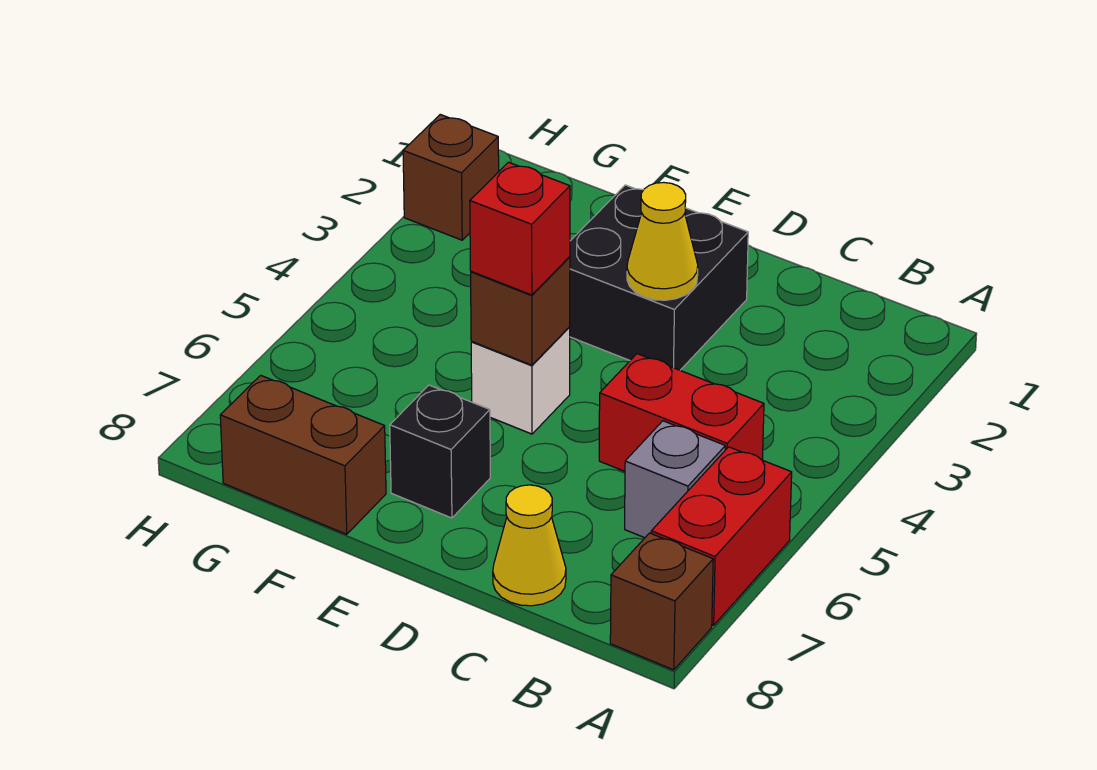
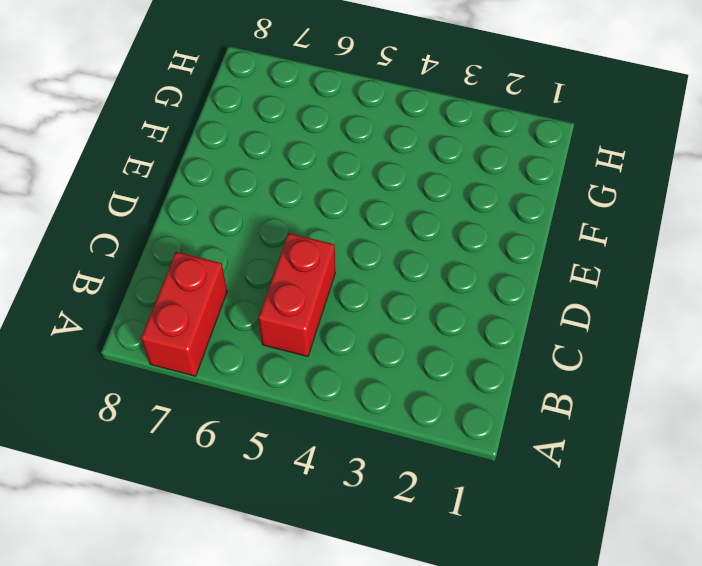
red brick A7:B7 level 1 -> red brick A6:A7 level 1
none -> brown brick A8 level 1
none -> grey brick B6 level 1
none -> yellow cone C8 level 1

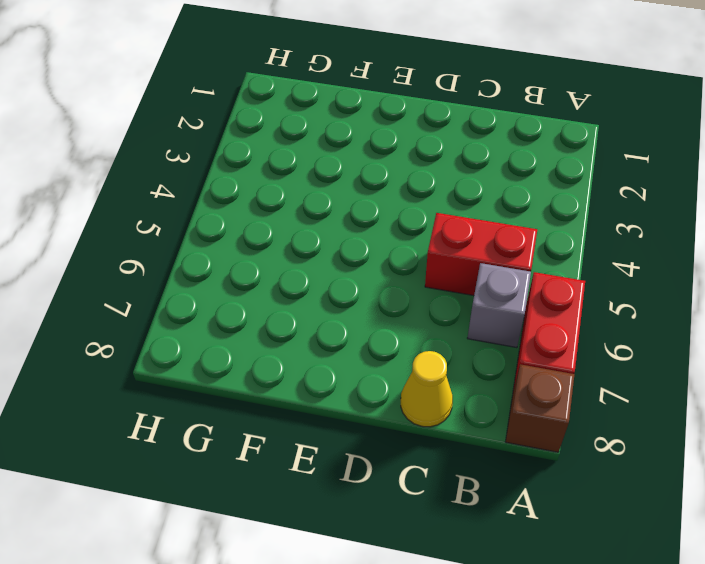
none -> black brick D2:E3 level 1
none -> white brick E5 level 1
none -> black brick E7 level 1

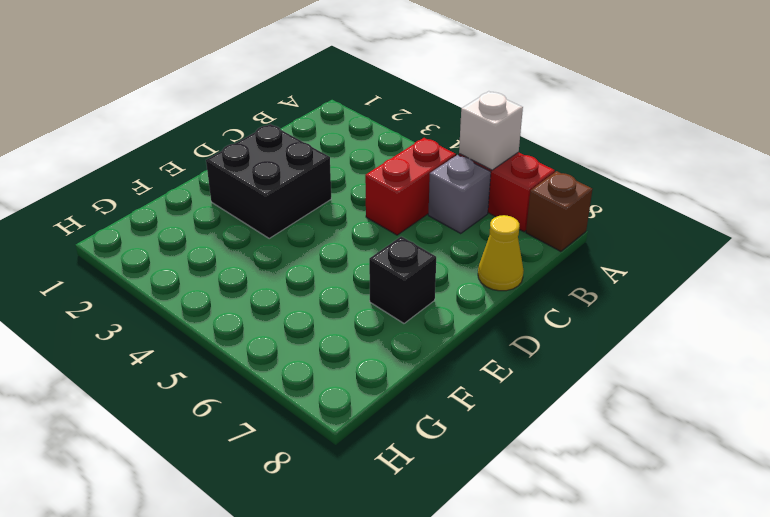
white brick A6 level 2 -> white brick E5 level 1
none -> brown brick F8:G8 level 1
none -> brown brick H2 level 1
none -> yellow cone D3 level 2

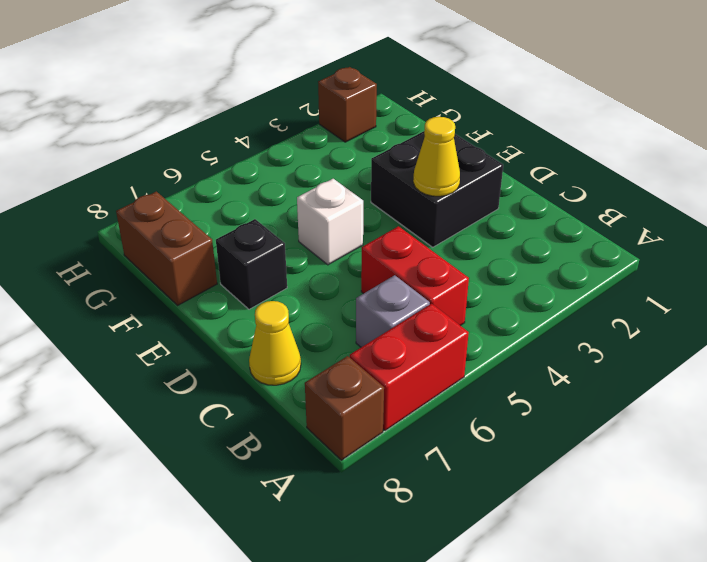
none -> brown brick E5 level 2
none -> red brick E5 level 3

